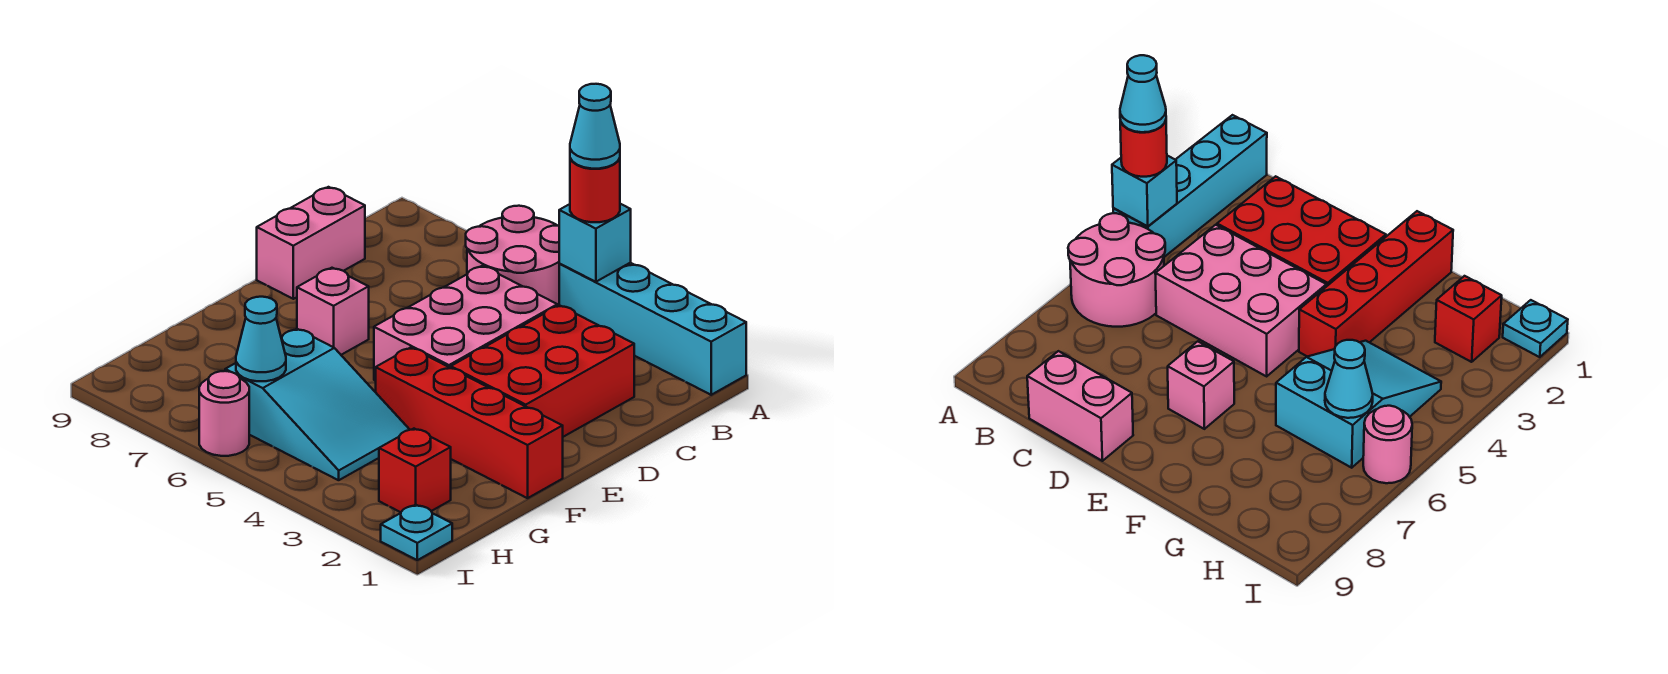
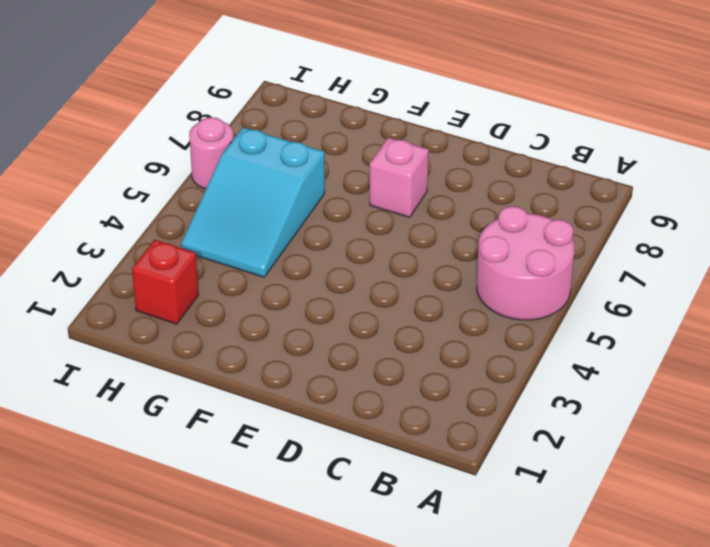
none -> cyan brick A1:A4 level 1
none -> red brick C2:E3 level 1
none -> pink brick C4:E5 level 1

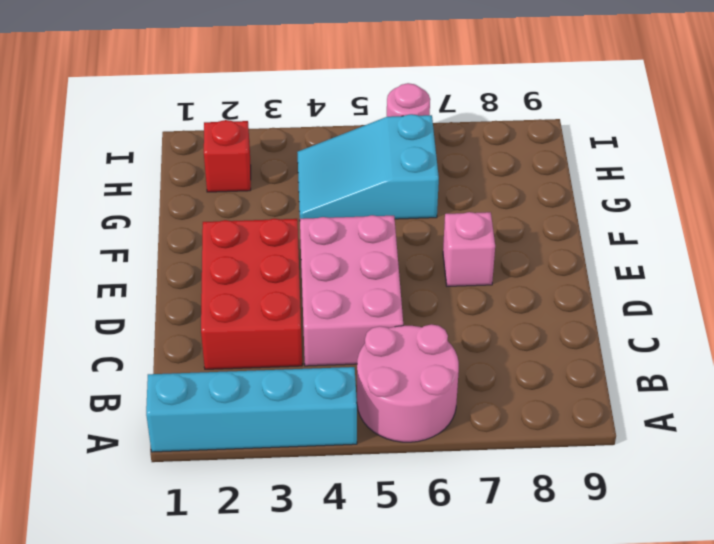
none -> pink brick C9:D9 level 1
none -> red brick F1:F4 level 1
none -> cyan plate I1 level 1

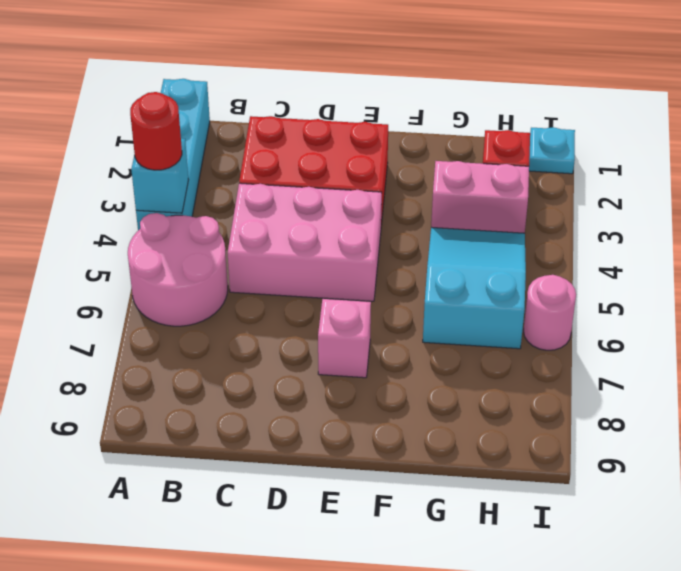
pink brick G3:H3 level 1 -> pink brick C9:D9 level 1
none -> red brick F1:F4 level 1
none -> cyan cone H6 level 2
none -> cyan cone A4 level 4

